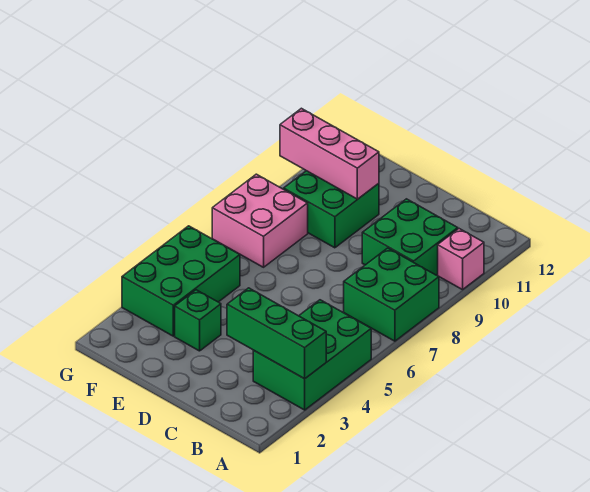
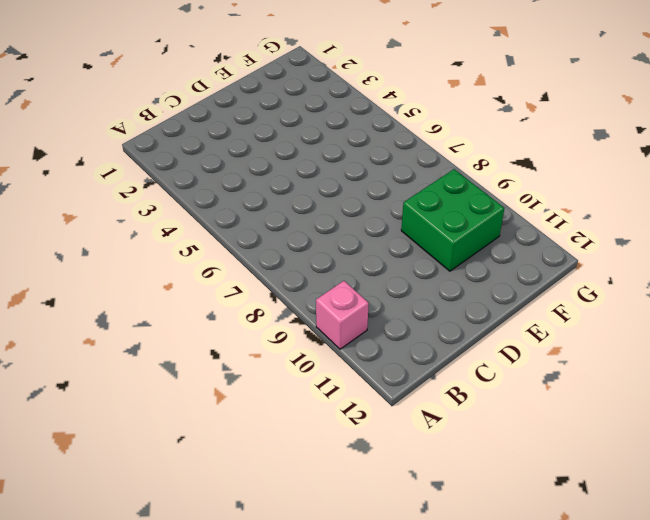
none -> green brick A3:B5 level 1
none -> green brick A7:B8 level 1

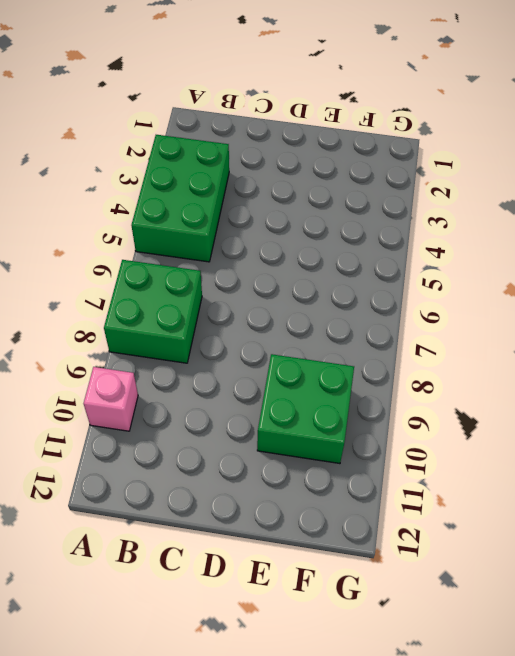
none -> green brick B9:C10 level 1
none -> green brick E3 level 1

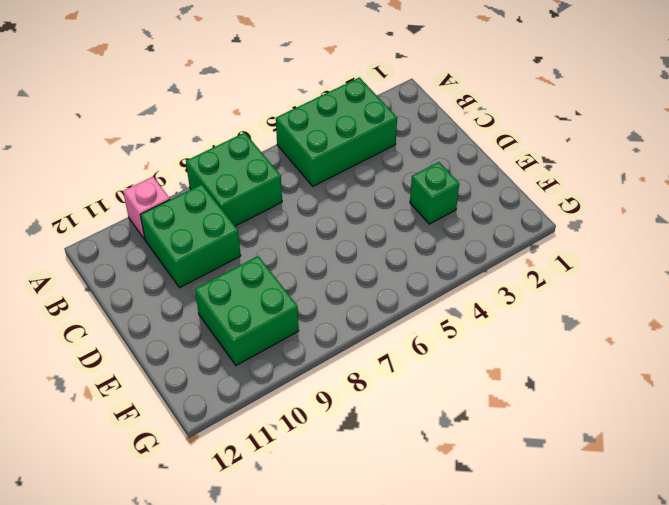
none -> green brick F3:G5 level 1
none -> pink brick F7:G8 level 1

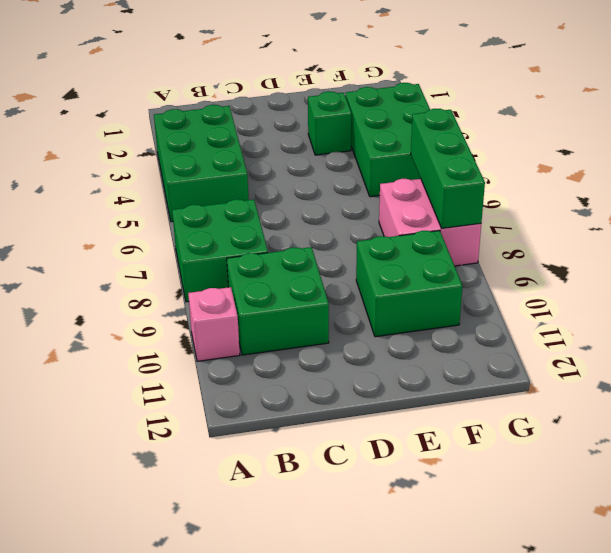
green brick G6:G8 level 2 -> green brick A3:C3 level 2
none -> pink brick E10:G10 level 2

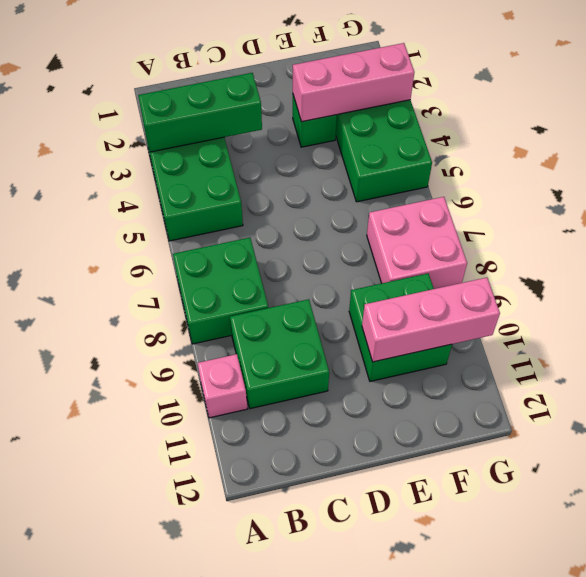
pink brick E3:G3 level 2 -> none

